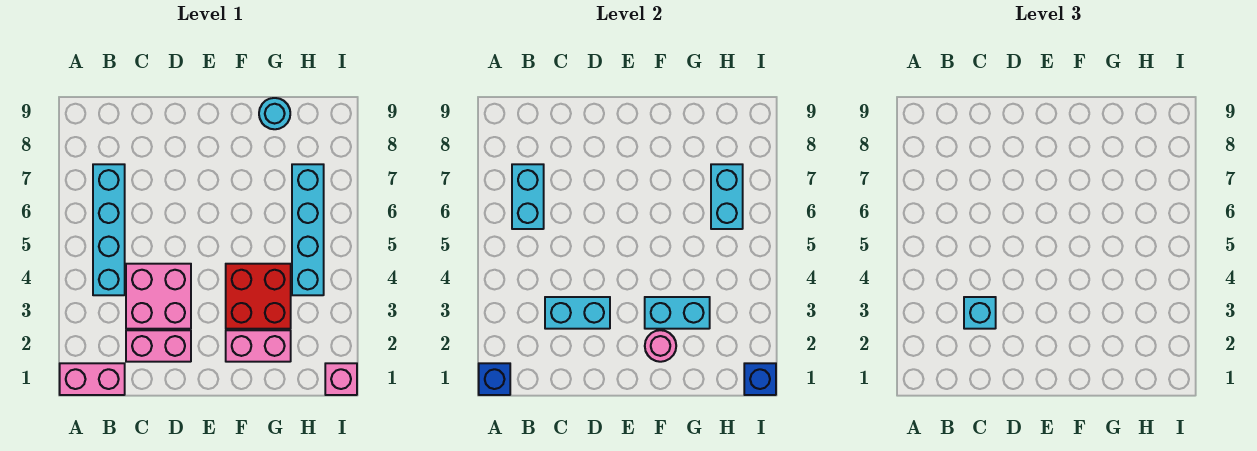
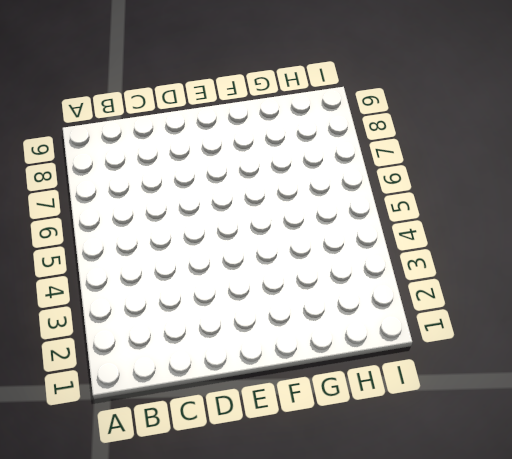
none -> pink brick A1:B1 level 1
none -> cyan brick B4:B7 level 1
none -> pink brick C2:D2 level 1

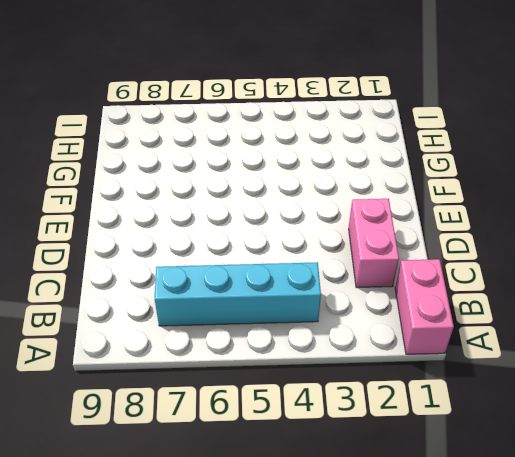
none -> pink brick C3:D4 level 1
none -> pink brick F2:G2 level 1
none -> red brick F3:G4 level 1

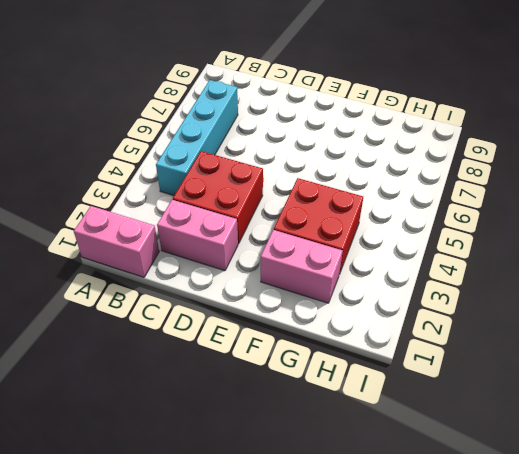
red brick C3:D4 level 1 -> pink brick C3:D4 level 1
none -> cyan round brick G9 level 1
none -> cyan brick H4:H7 level 1
none -> pink brick I1 level 1

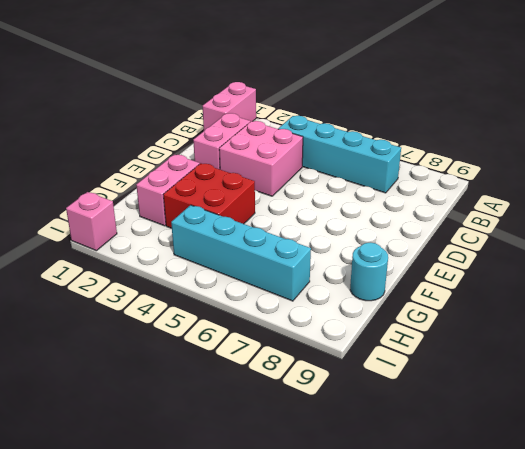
none -> blue brick A1 level 2
none -> cyan brick B6:B7 level 2
none -> cyan brick C3:D3 level 2

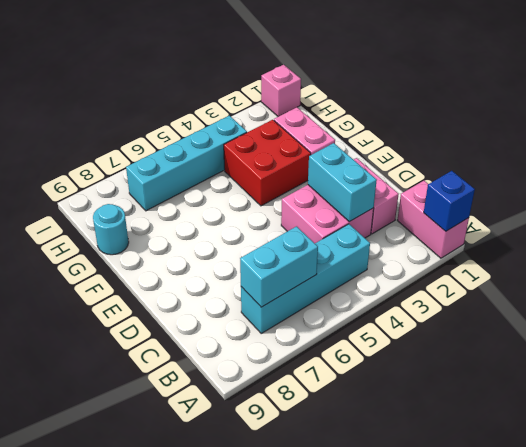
none -> pink round brick F2 level 2
none -> cyan brick F3:G3 level 2
none -> cyan brick H6:H7 level 2

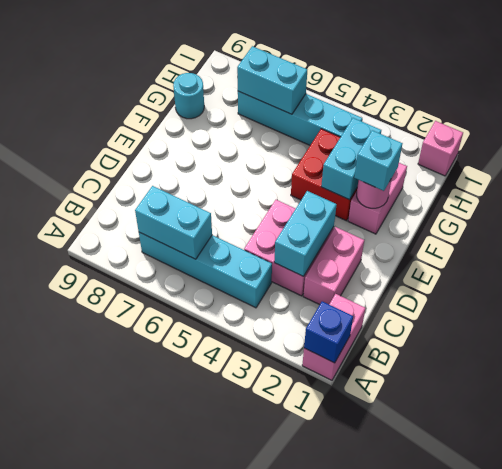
cyan brick F2 level 3 -> cyan brick C3 level 3
none -> blue brick I1 level 2

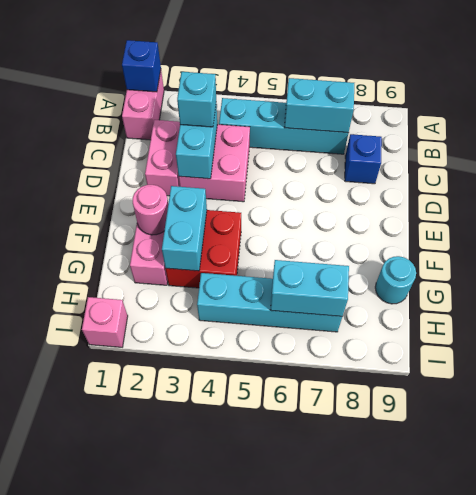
blue brick C8 level 1 -> blue brick I1 level 2

